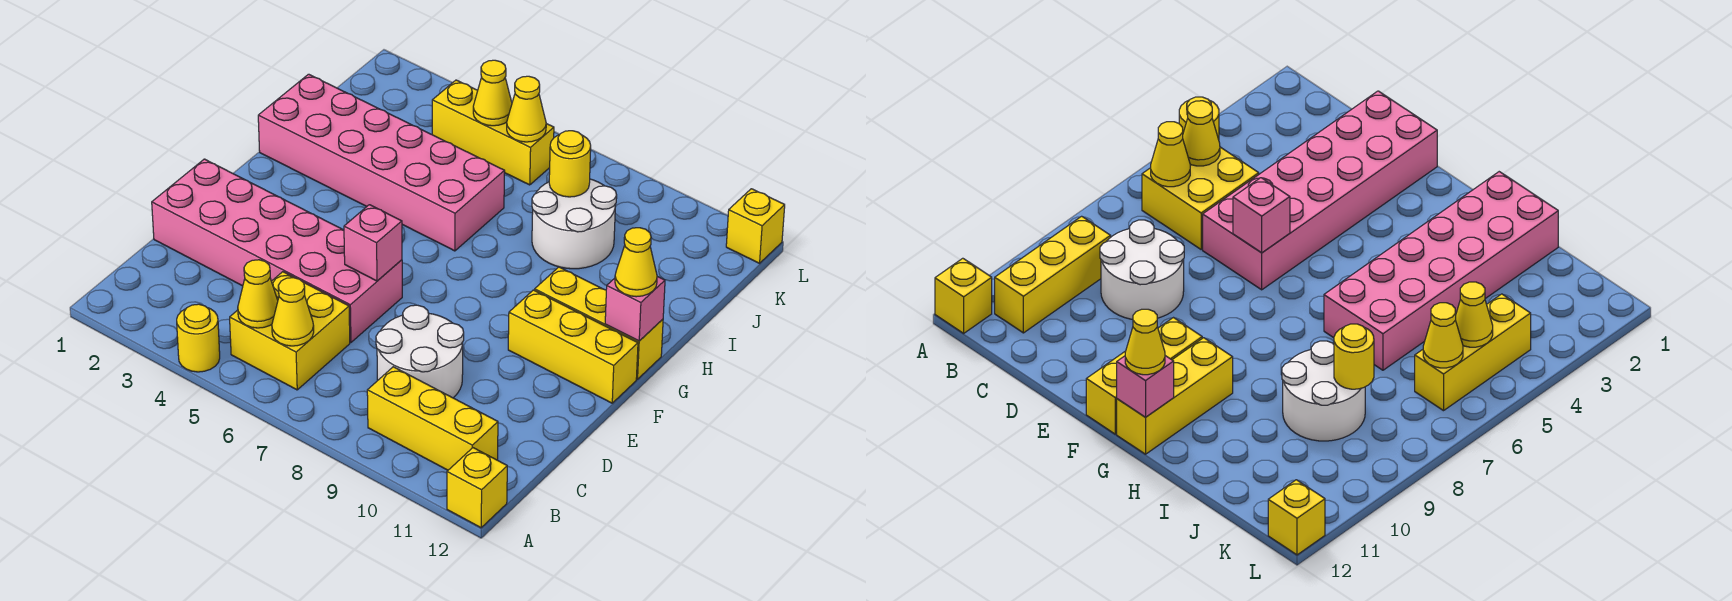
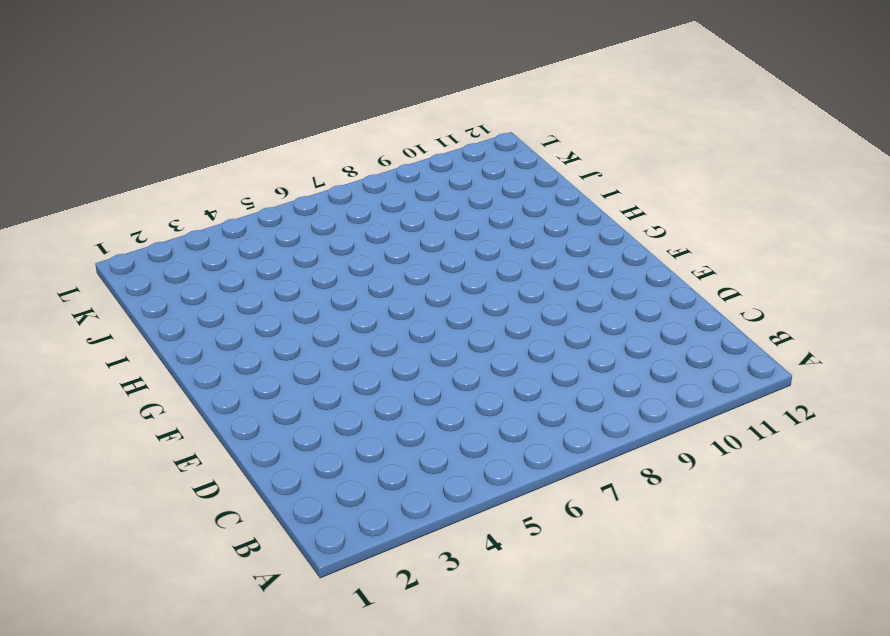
none -> yellow round brick A4 level 1
none -> yellow brick A12 level 1
none -> yellow brick B5:C6 level 1

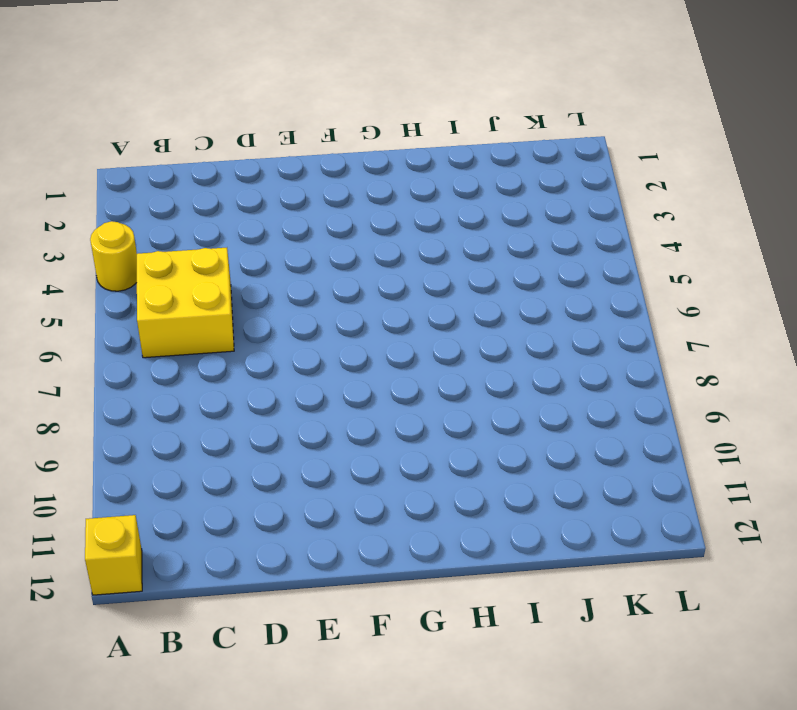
none -> yellow brick B9:B11 level 1
none -> white round brick C8:D9 level 1
none -> pink brick D1:E6 level 1

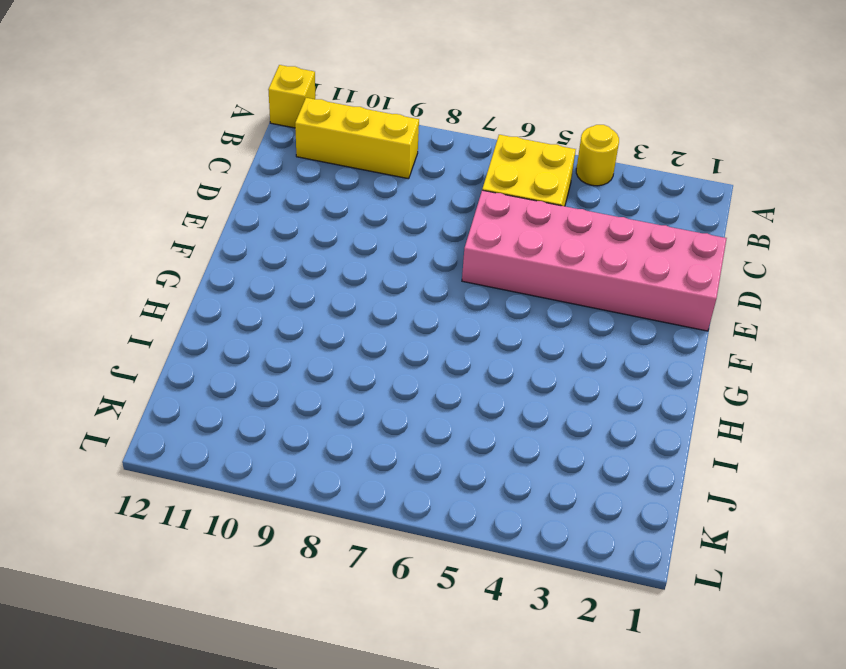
none -> white round brick C8:D9 level 1
none -> yellow brick F10:F12 level 1
none -> yellow brick G10:G12 level 1

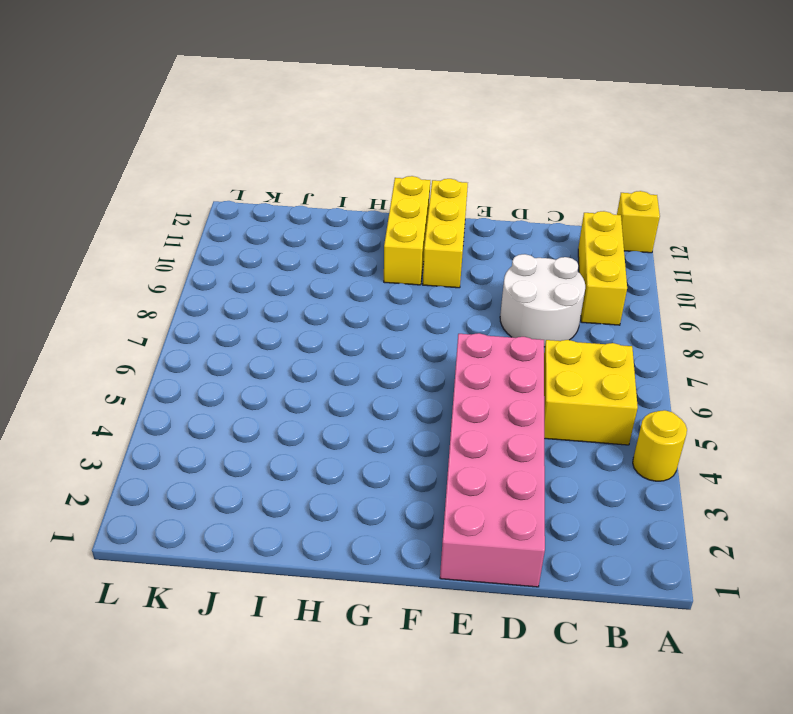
none -> pink brick H1:I6 level 1
none -> white round brick I8:J9 level 1
none -> yellow brick K4:K6 level 1

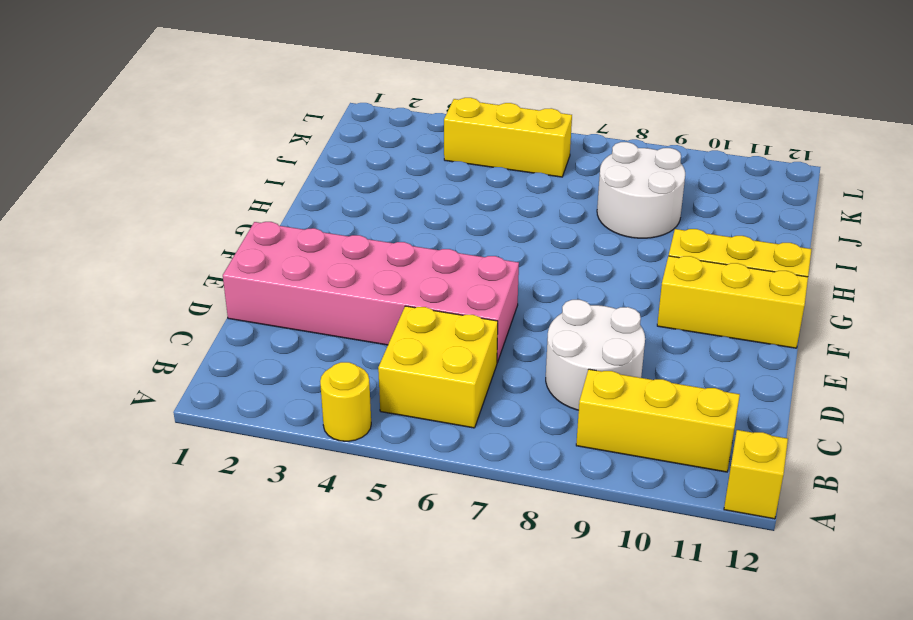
none -> pink brick H1:I6 level 1
none -> yellow brick L12 level 1
none -> yellow cone B5 level 2

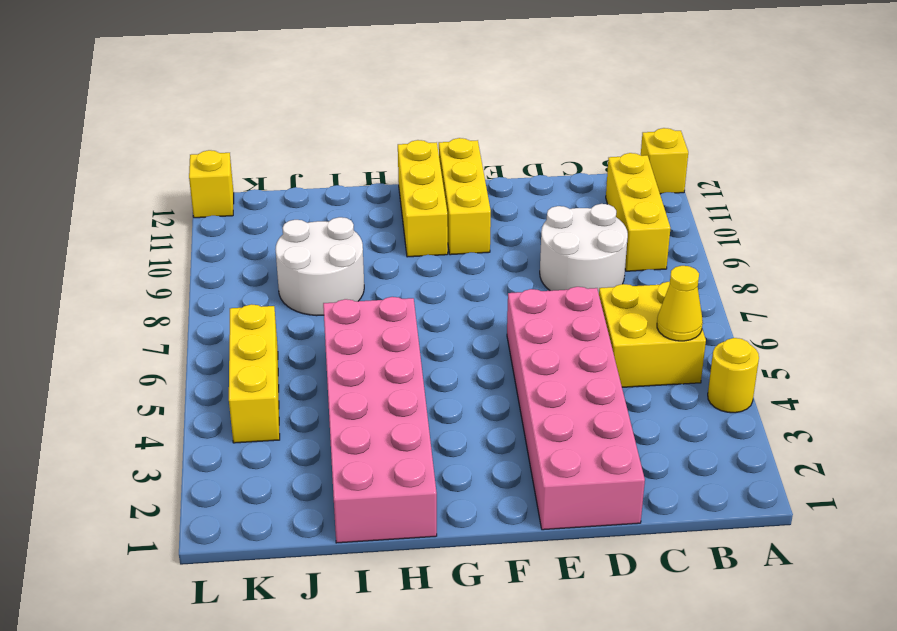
none -> yellow cone B6 level 2
none -> pink brick E6 level 2
none -> pink brick G12 level 2

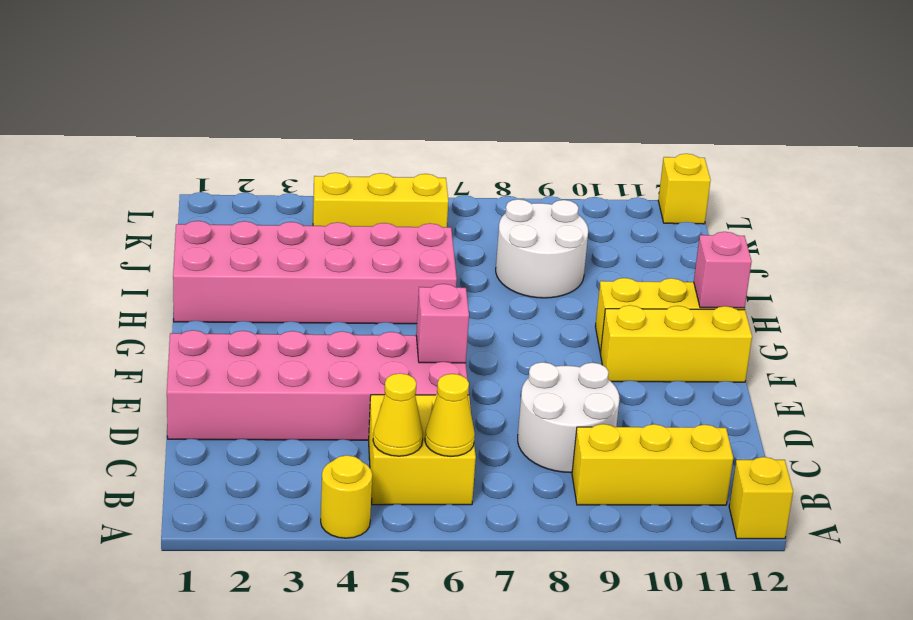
none -> yellow round brick J8 level 2
none -> yellow cone K5 level 2
none -> yellow cone K6 level 2

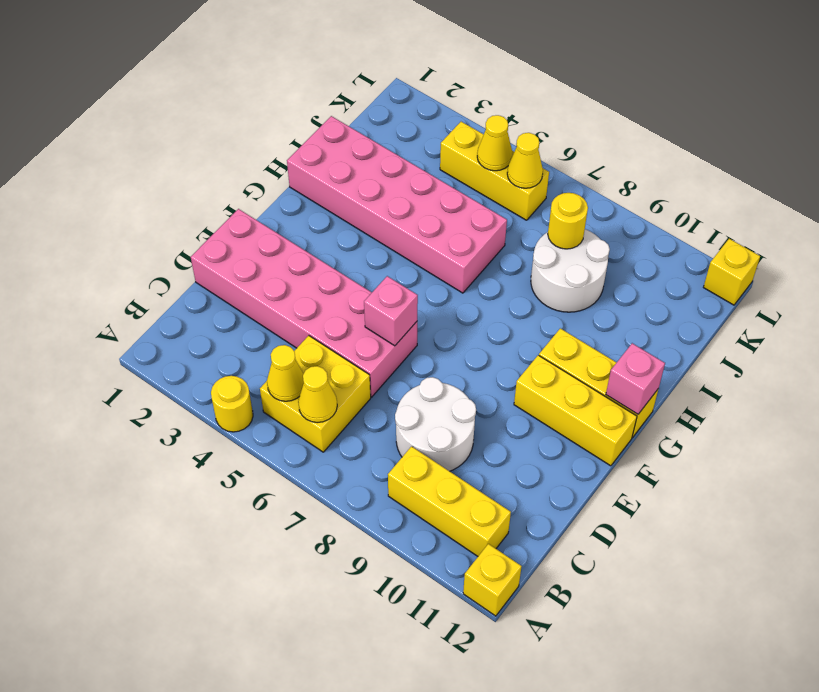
none -> yellow cone G12 level 3

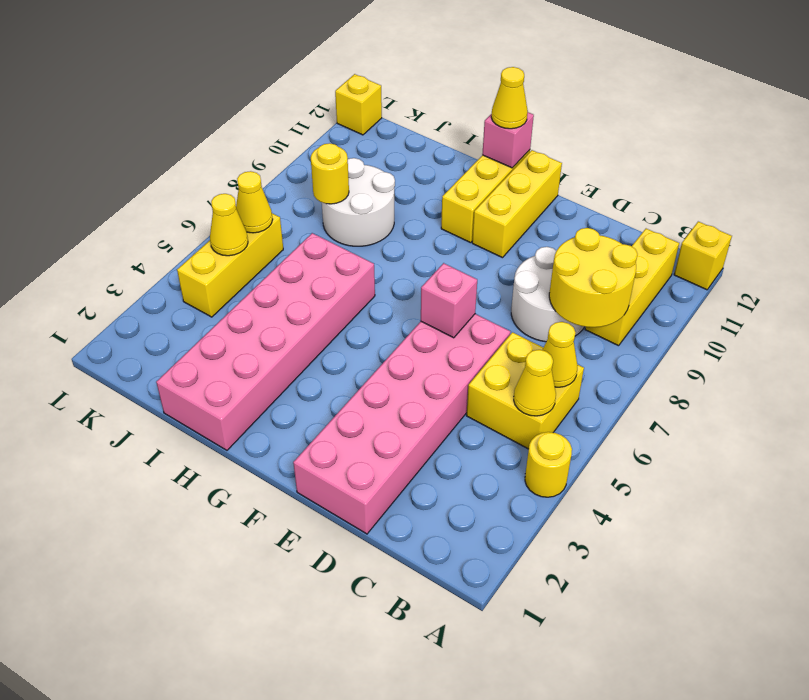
yellow round brick B8:C9 level 2 -> none

